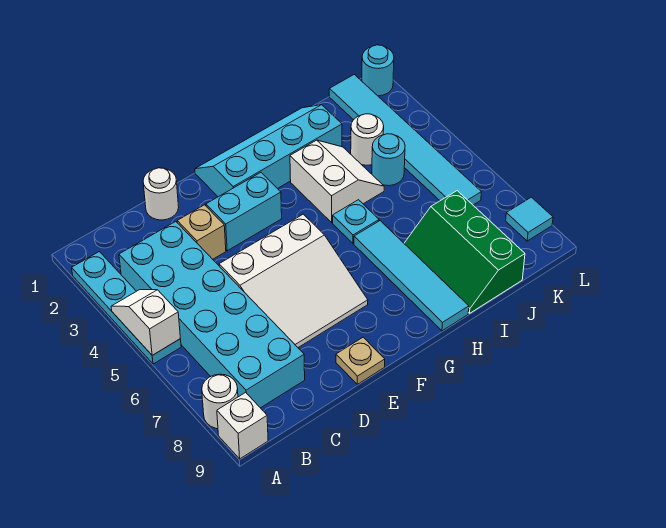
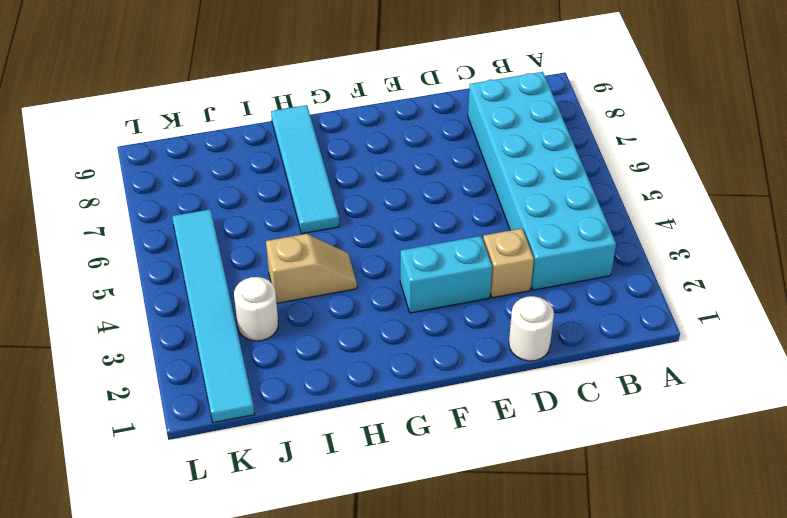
tan slope H4:I4 level 1 top I -> white slope H3:I4 level 1 top H
none -> cyan plate A2:A5 level 1
none -> white round brick A8 level 1
none -> white brick A9 level 1

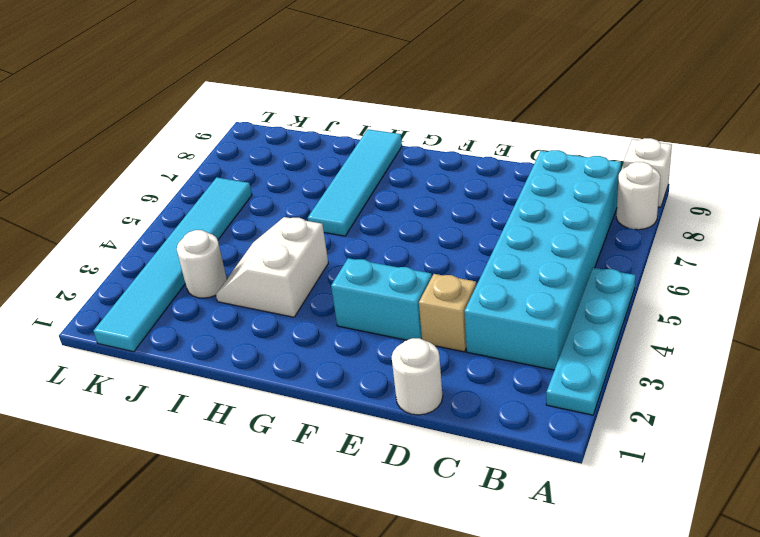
none -> white slope D5:F7 level 1 top 5
none -> tan plate E9 level 1
none -> cyan slope F1:I2 level 1 top 2

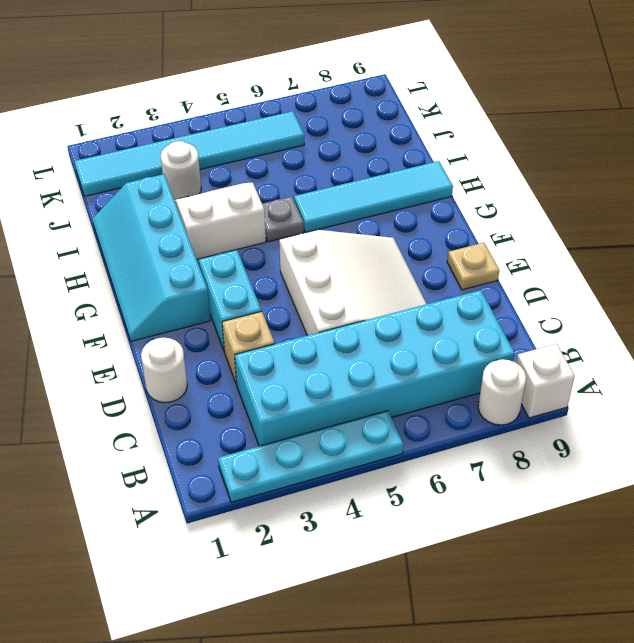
grey plate H5 level 1 -> cyan plate H5 level 1
none -> green slope I7:J9 level 1 top J
none -> cyan round brick J4 level 1
none -> cyan round brick L1 level 1

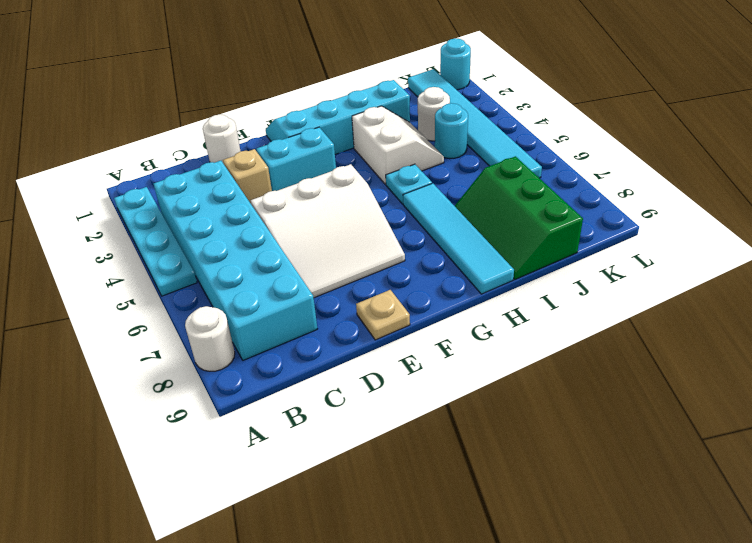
none -> white brick A9 level 1
none -> cyan tile L8 level 1
none -> white slope A4:A5 level 2 top 5

